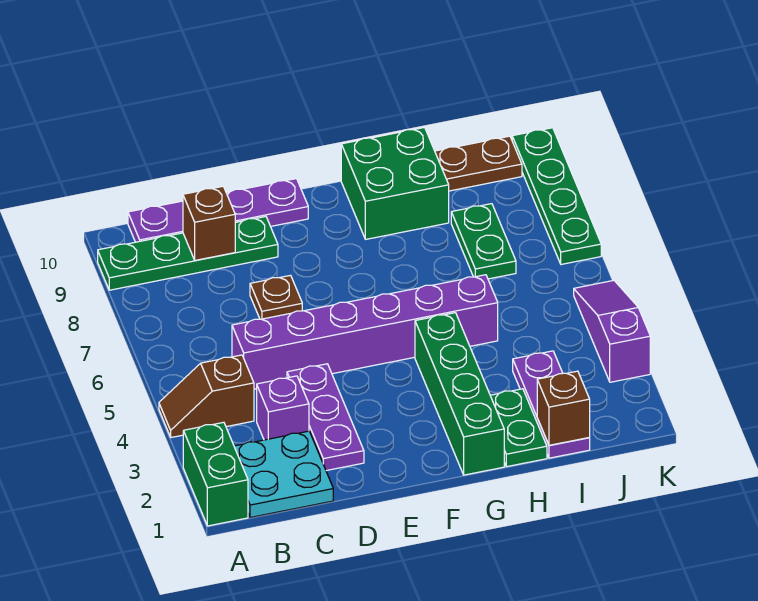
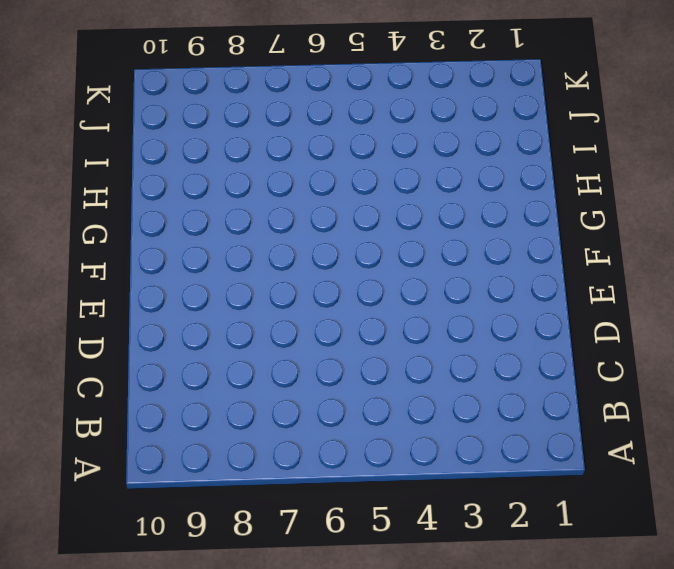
none -> green brick A1:A2 level 1
none -> brown slope A4:B4 level 1 top B
none -> green plate A9:D9 level 1

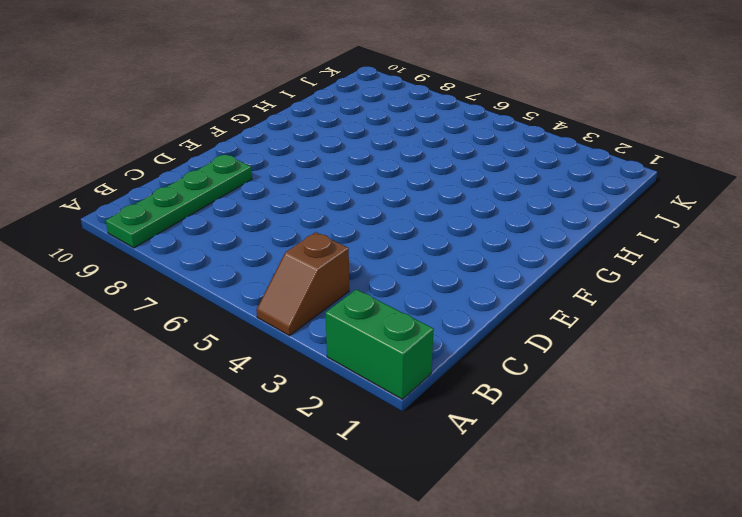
none -> cyan plate B1:C2 level 1
none -> purple plate B10:E10 level 1
none -> purple brick C3 level 1

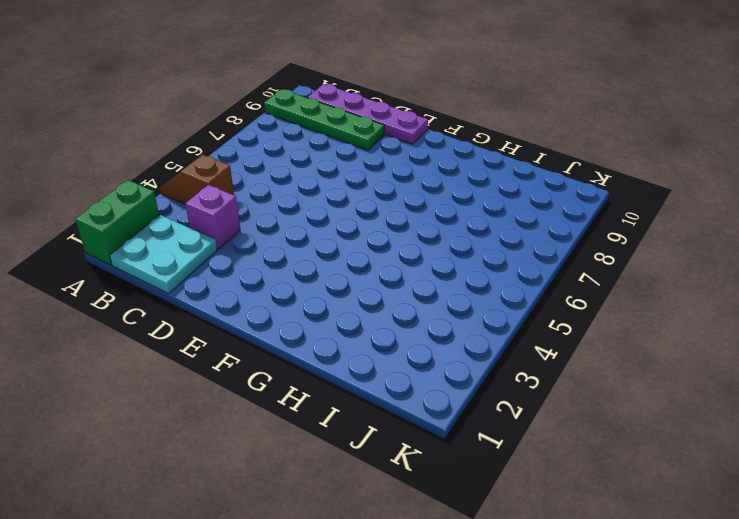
none -> purple brick C5:H5 level 1
none -> purple plate D2:D4 level 1
none -> brown plate D7 level 1

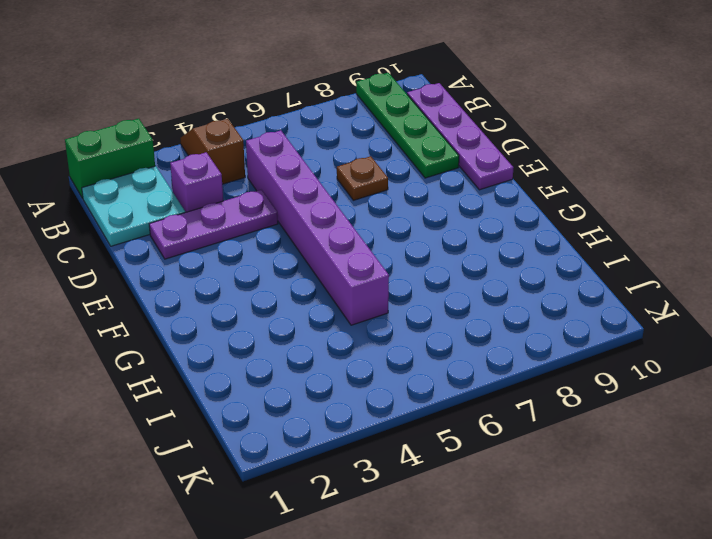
none -> green brick G1:G4 level 1
none -> green brick G9:H10 level 1
none -> green plate H1:H2 level 1

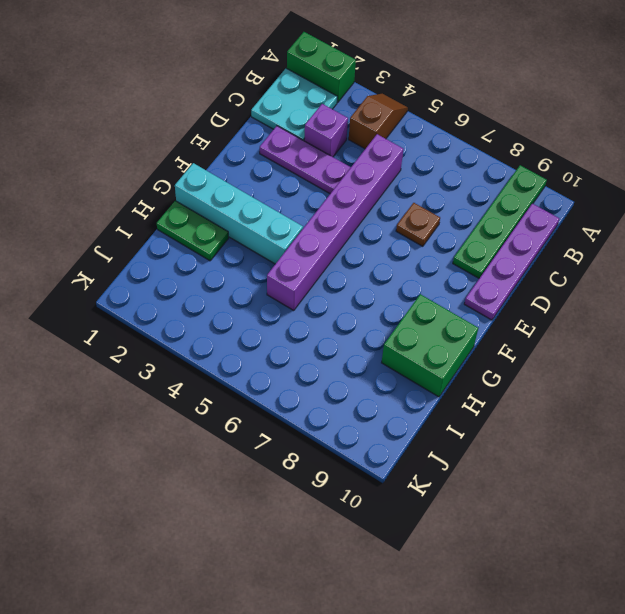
cyan brick G1:G4 level 1 -> green brick G1:G4 level 1
none -> purple plate I1:I3 level 1
none -> green plate I7:I8 level 1
none -> brown plate I10:J10 level 1

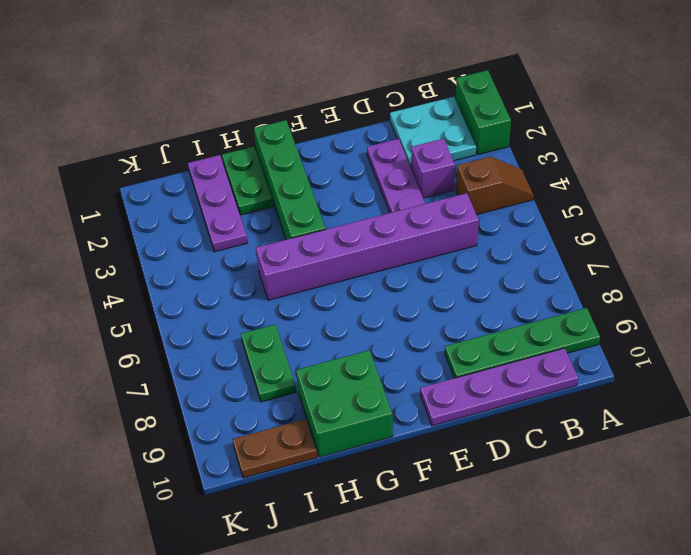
none -> brown plate D7 level 1
none -> purple slope K3:K5 level 1 top 3
none -> green plate K7:K10 level 1

